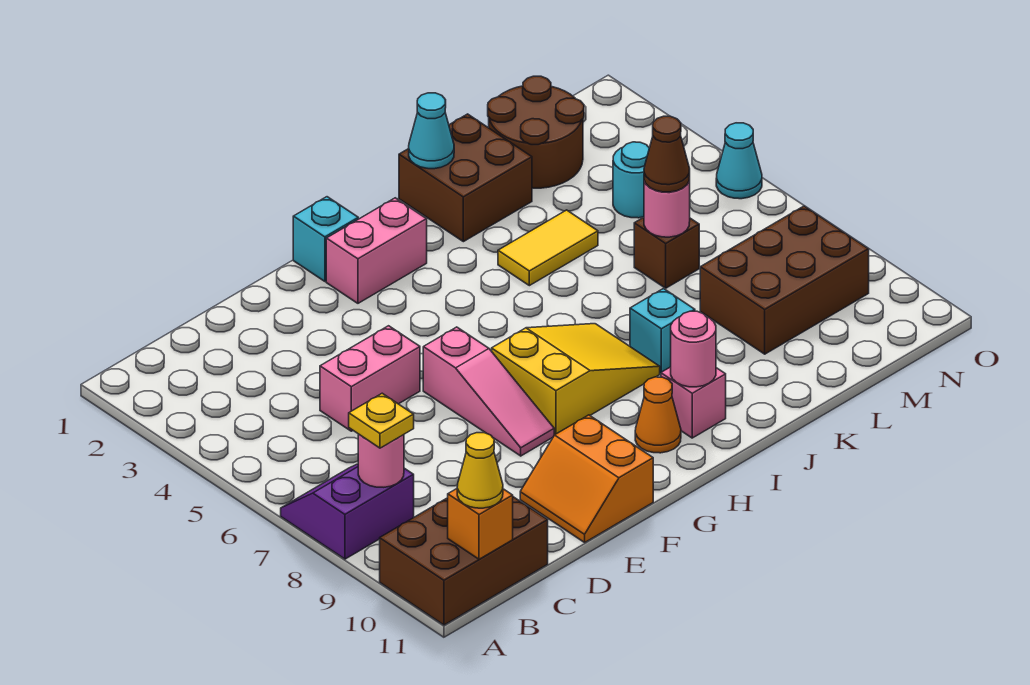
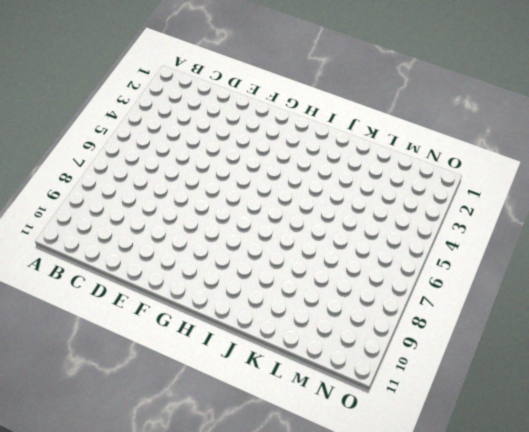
none -> purple slope A7:B8 level 1 top 8
none -> brown brick A10:C11 level 1
none -> pink brick D5:E5 level 1

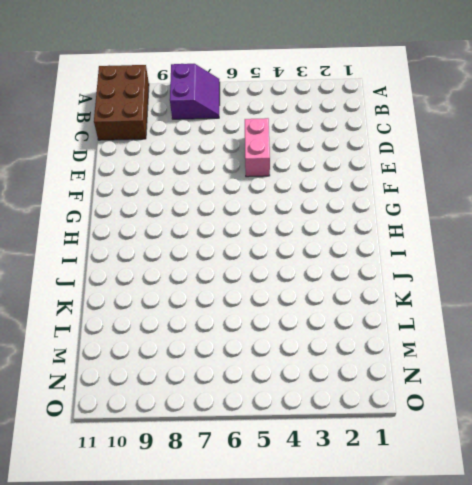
none -> orange slope E10:F11 level 1 top F
none -> pink slope F6:F8 level 1 top 6
none -> cyan brick G1 level 1

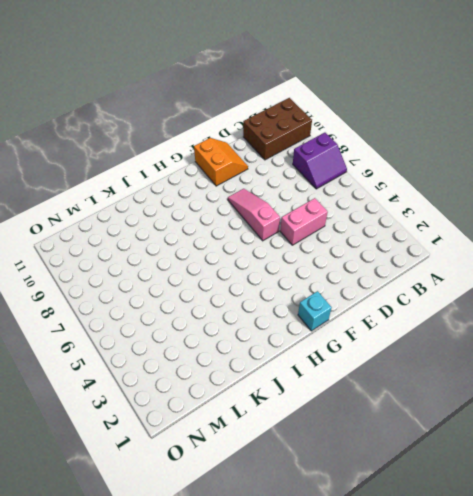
none -> pink brick G2:H2 level 1
none -> yellow slope G7:I8 level 1 top G
none -> orange cone H10 level 1

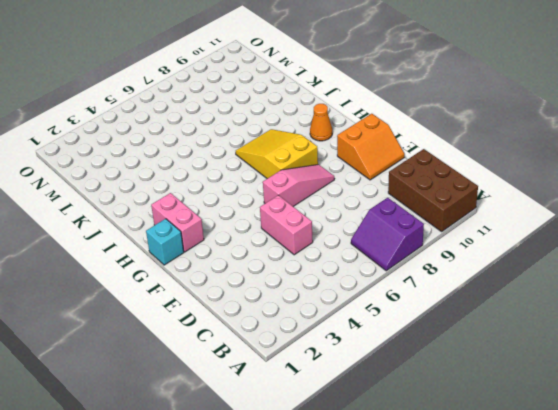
none -> pink brick I10 level 1
none -> brown brick J1:K2 level 1
none -> yellow tile J4:K4 level 1

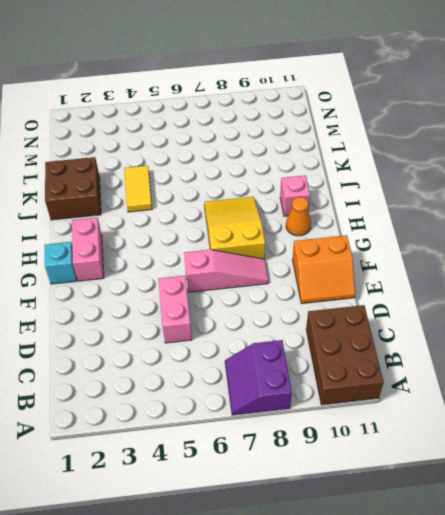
none -> cyan brick J8 level 1
none -> brown round brick L1:M2 level 1
none -> brown brick L6 level 1

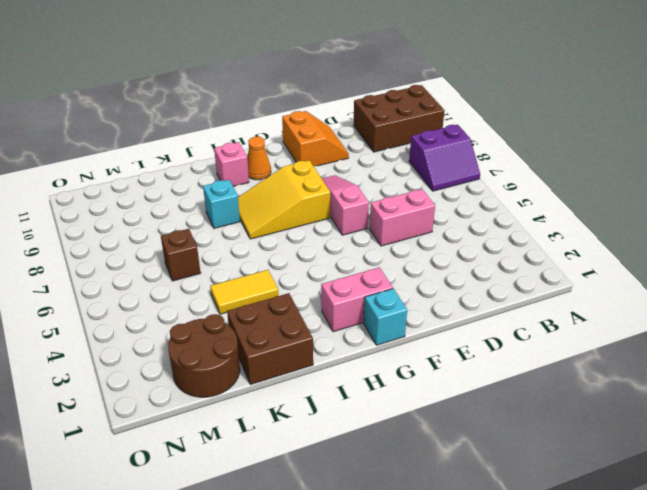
none -> brown brick L8:N9 level 1
none -> cyan round brick M4 level 1
none -> cyan cone O5 level 1

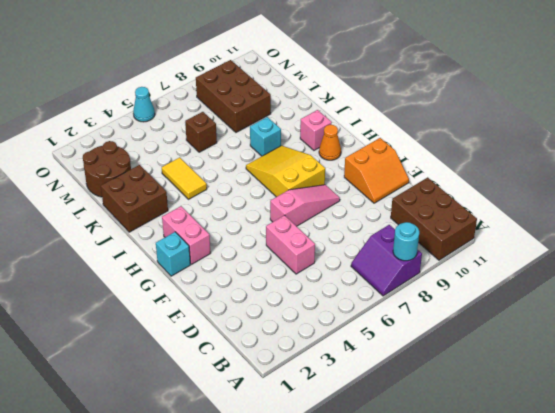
cyan round brick A8 level 2 -> cyan round brick M4 level 1
none -> pink round brick B8 level 2
none -> orange brick B11 level 2
none -> pink round brick I10 level 2

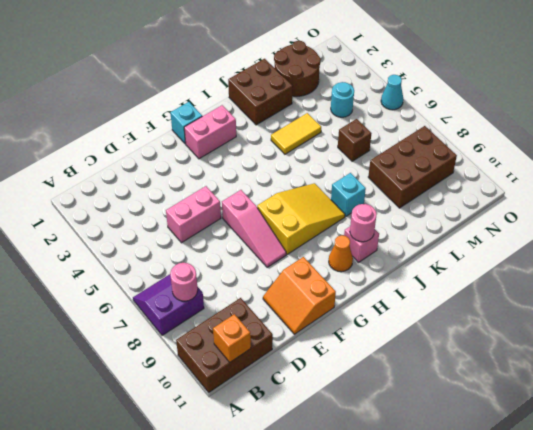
none -> cyan cone J1 level 2
none -> pink round brick L6 level 2
none -> yellow plate B8 level 3

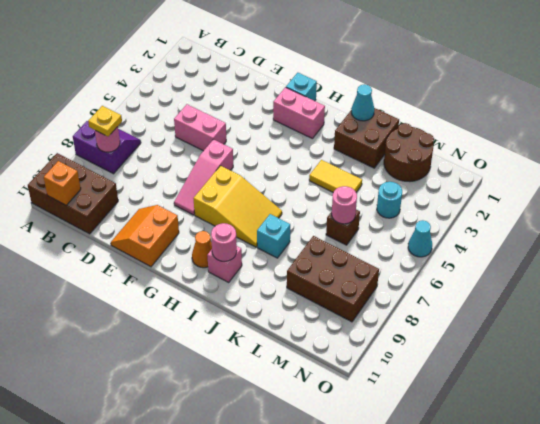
none -> yellow cone B11 level 3
none -> brown cone L6 level 3

